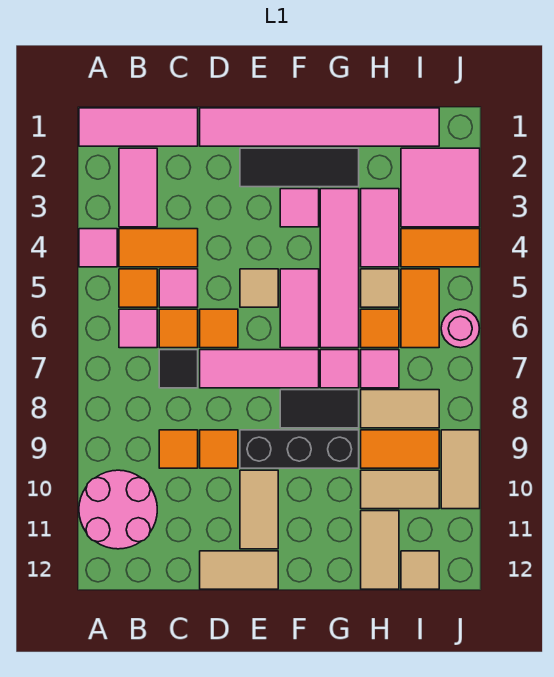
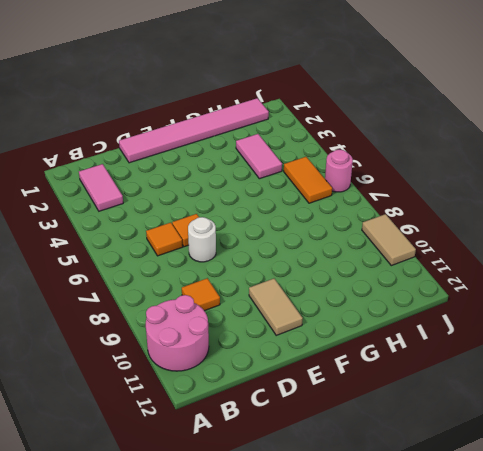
white round brick D7 level 1 -> pink tile D7:F7 level 1
none -> pink tile A1:C1 level 1
none -> pink tile A4 level 1
none -> orange tile B4:C4 level 1
none -> orange tile B5 level 1

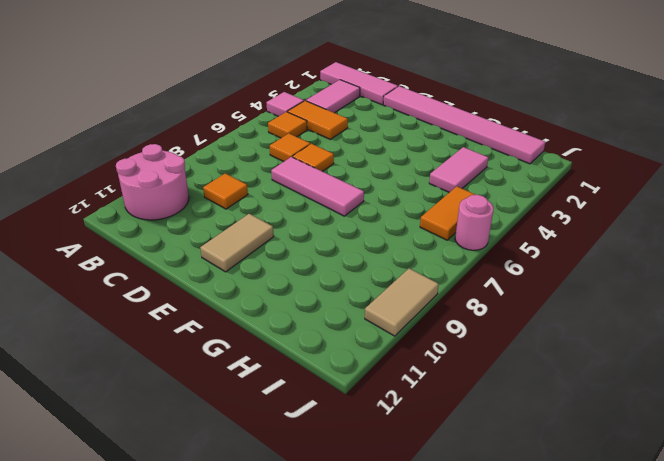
none -> pink tile B6 level 1
none -> pink tile C5 level 1
none -> black tile C7 level 1
none -> orange tile D9 level 1

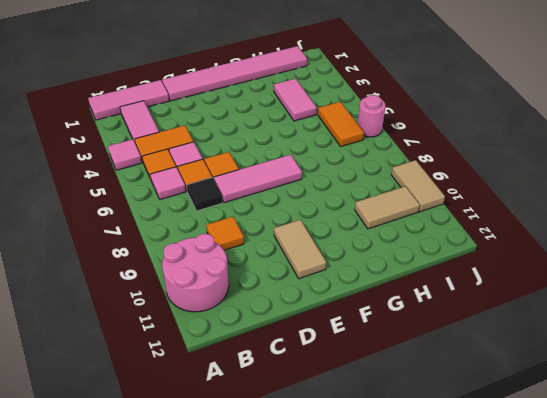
none -> orange tile D9 level 1
none -> tan tile D12:E12 level 1
none -> black tile E2:G2 level 1
none -> tan tile E5 level 1

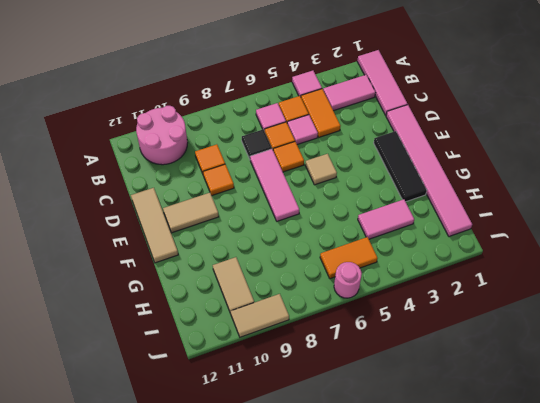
tan tile D12:F12 level 1 -> tan tile D12:E12 level 1
none -> black brick E9:G9 level 1
none -> pink tile F3 level 1
none -> pink tile F5:F6 level 1
none -> black tile F8:G8 level 1

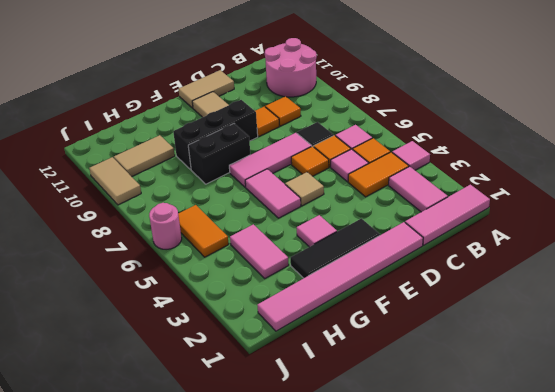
black brick F8:G8 level 1 -> black tile F8:G8 level 1
none -> pink tile G3:G6 level 1
none -> pink tile G7 level 1
none -> tan tile H5 level 1
none -> orange tile H6 level 1

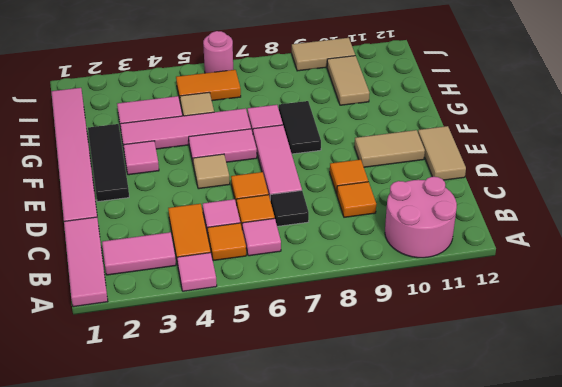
none -> black brick E9:G9 level 1
none -> orange tile H6 level 1
none -> pink tile H7 level 1
none -> tan tile H8:I8 level 1

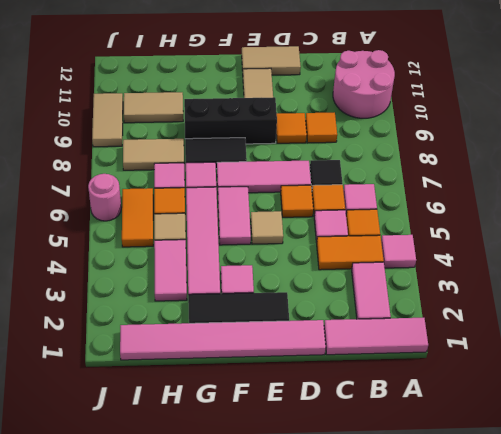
none -> orange tile H9:I9 level 1
none -> tan tile H11:H12 level 1
none -> pink tile I2:J3 level 1
none -> orange tile I4:J4 level 1

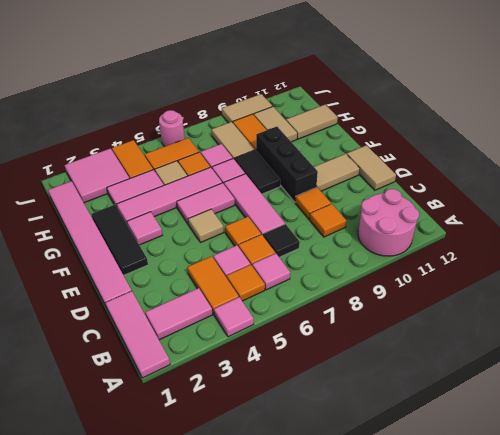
none -> tan tile I12 level 1

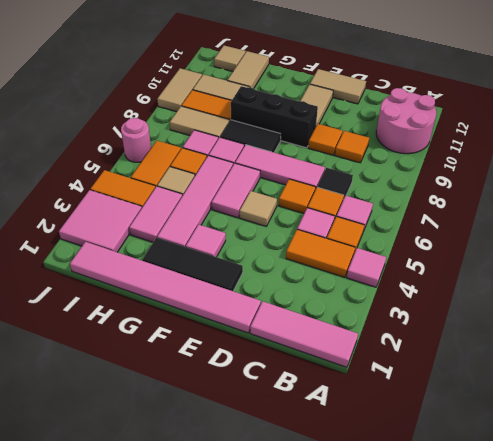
none -> pink tile B2:B3 level 1

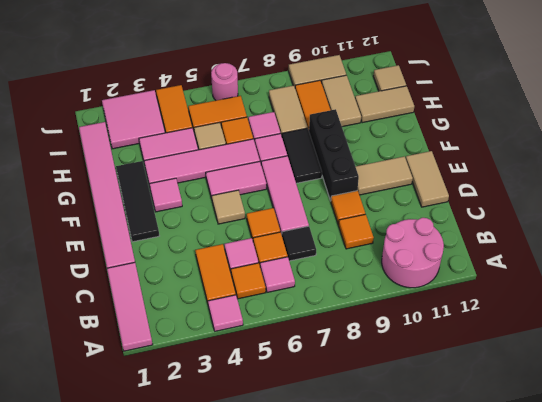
none -> pink tile B2:B3 level 1

